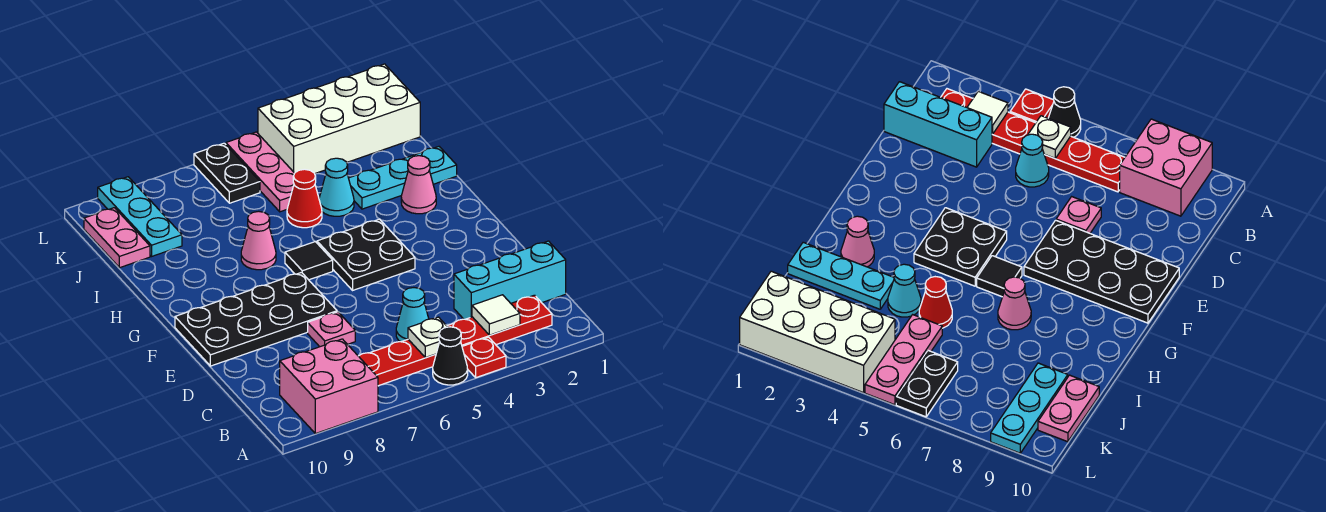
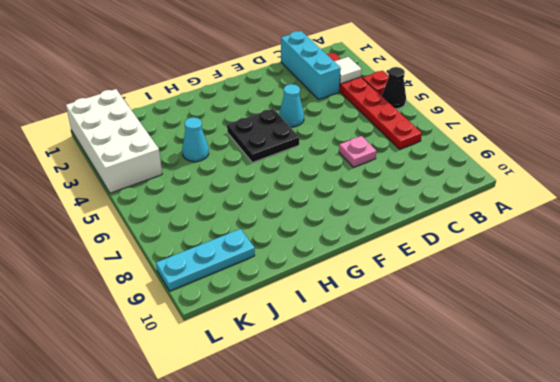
cyan cone E4 level 1 -> cyan cone C5 level 1
none -> pink brick A8:B9 level 1
none -> black plate E7:F10 level 1
none -> black tile G6 level 1

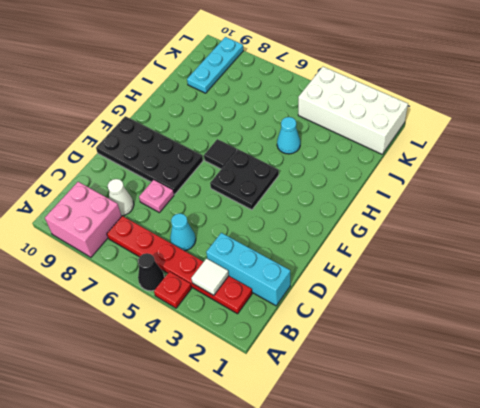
white cone C8 level 1 -> none
none -> pink cone H2 level 1
none -> pink cone H7 level 1
none -> cyan plate I1:I3 level 1

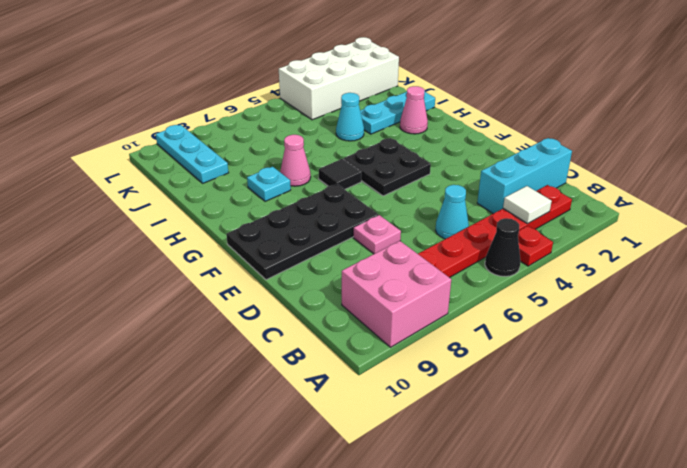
cyan plate H8 level 1 -> none
none -> red cone I5 level 1
none -> pink plate J5:L5 level 1
none -> pink plate J10:K10 level 1

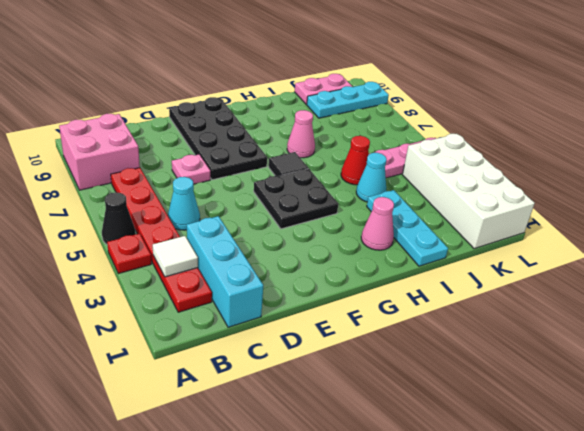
none -> black plate K6:L6 level 1
none -> white plate B5 level 2

